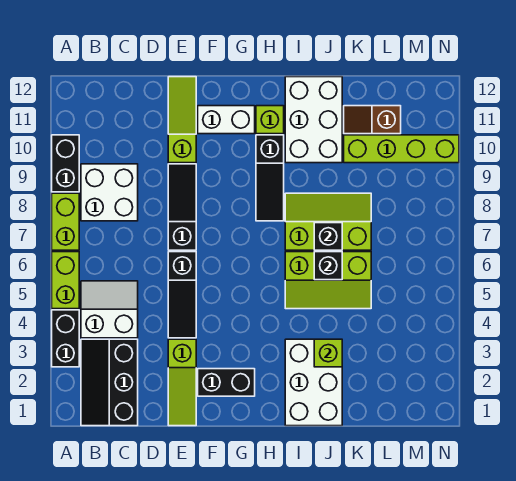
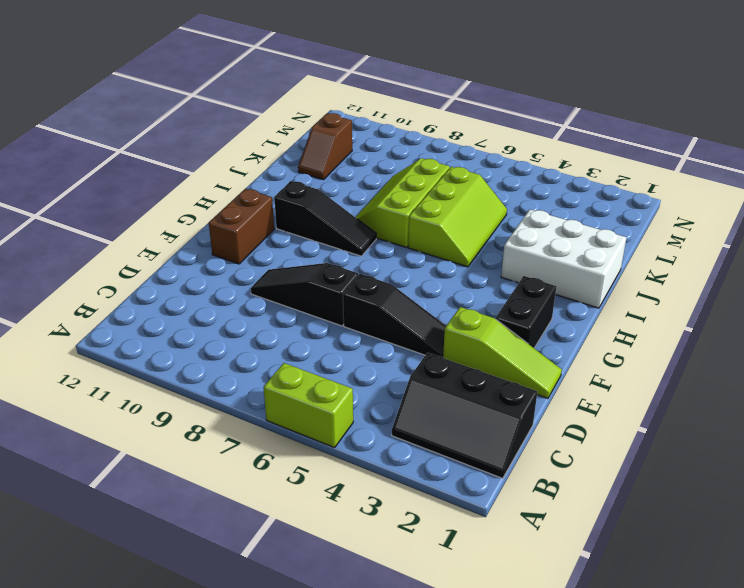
brown brick F11:G11 level 1 -> white brick F11:G11 level 1
none -> black brick A3:A4 level 1
none -> lime brick A7:A8 level 1
none -> black brick A9:A10 level 1

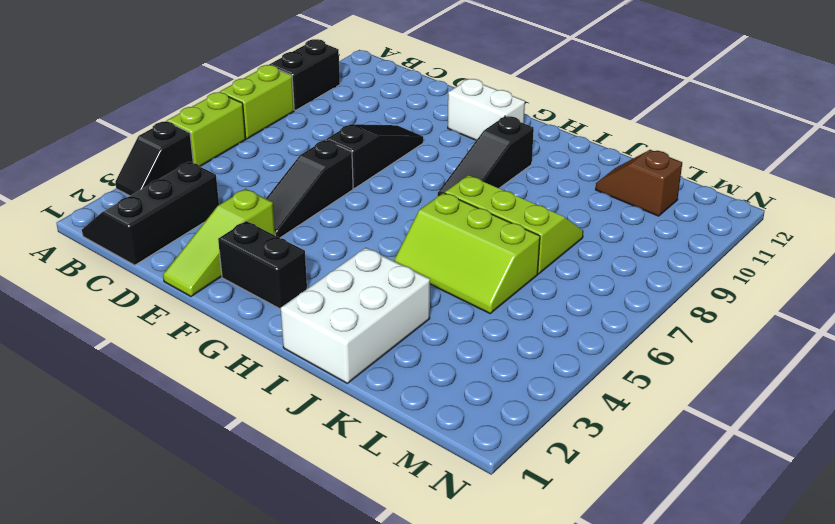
black slope A3:A4 level 1 top 4 -> black brick A3:A4 level 1
none -> white slope B4:C5 level 1 top 4
none -> white brick B8:C9 level 1
none -> lime slope E10:E12 level 1 top 10

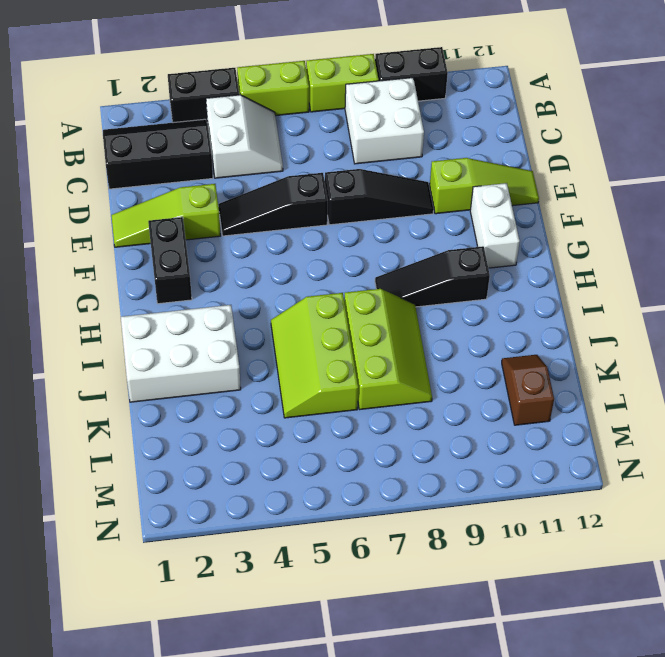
none -> lime brick H11 level 1
none -> white brick I10:J12 level 1
none -> lime brick K10:N10 level 1

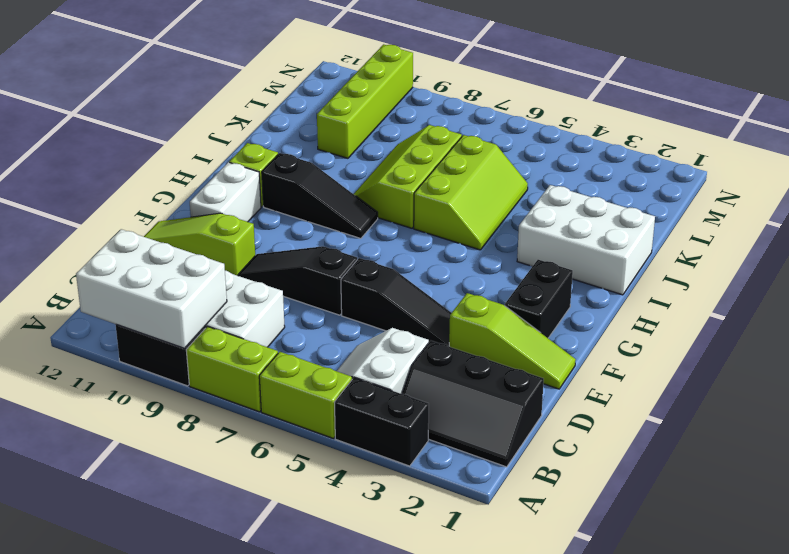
white brick A9:B11 level 2 -> white brick I10:J12 level 1
none -> brown slope K11:L11 level 1 top L
none -> lime brick J3 level 2
none -> black brick J6 level 2

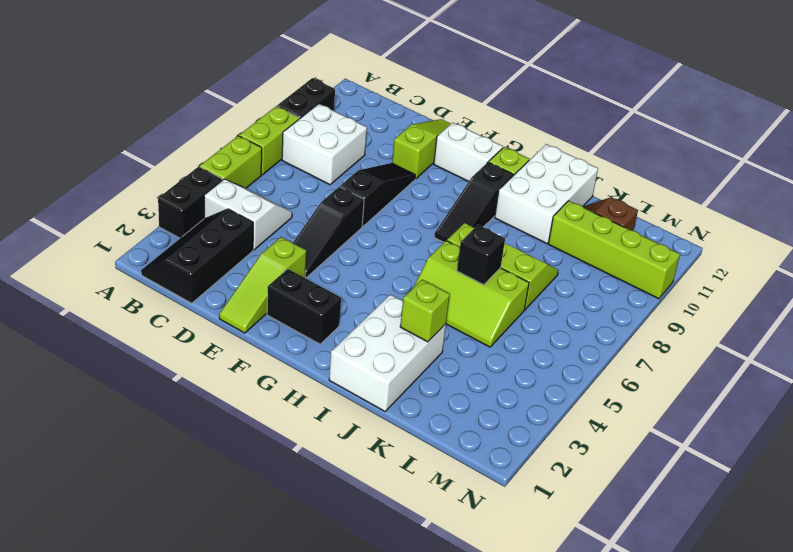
none -> black brick J7 level 2

